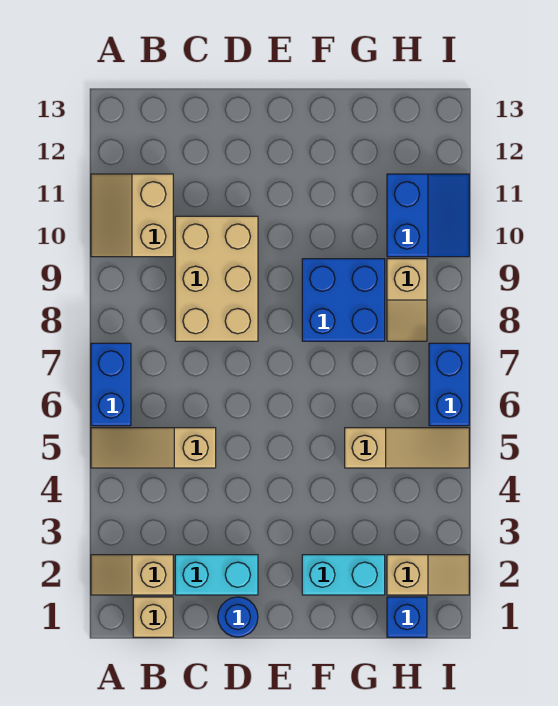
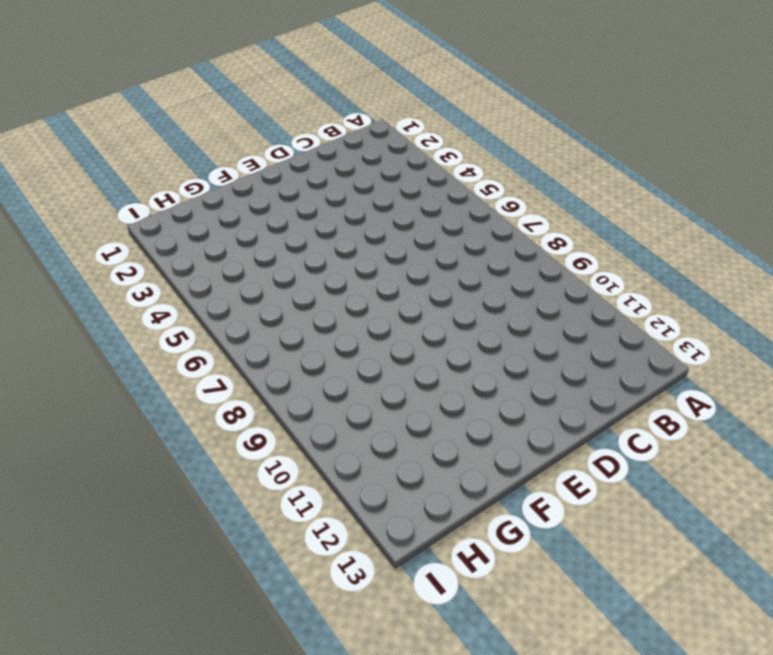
none -> tan slope A2:B2 level 1 top B
none -> tan slope A5:C5 level 1 top C
none -> blue brick A6:A7 level 1

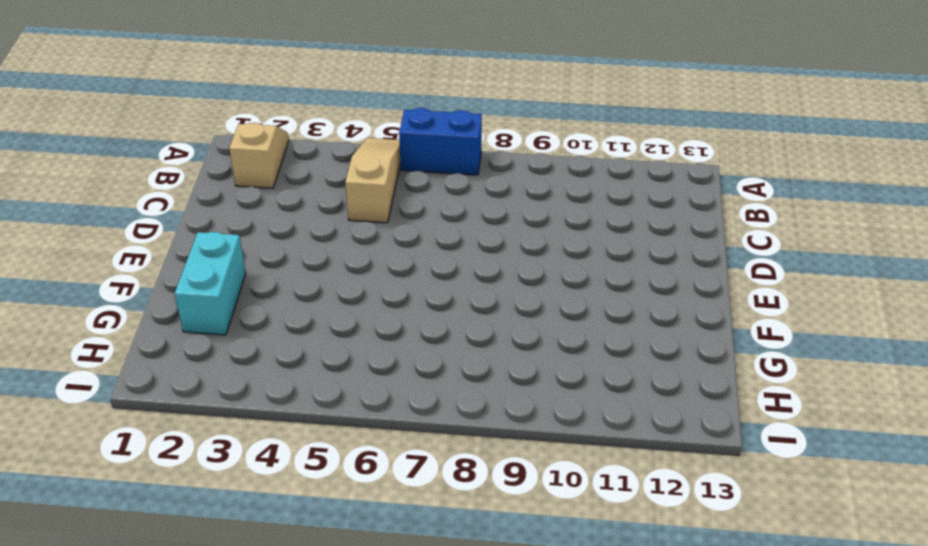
none -> tan slope A10:B11 level 1 top B
none -> tan brick B1 level 1
none -> cyan brick C2:D2 level 1

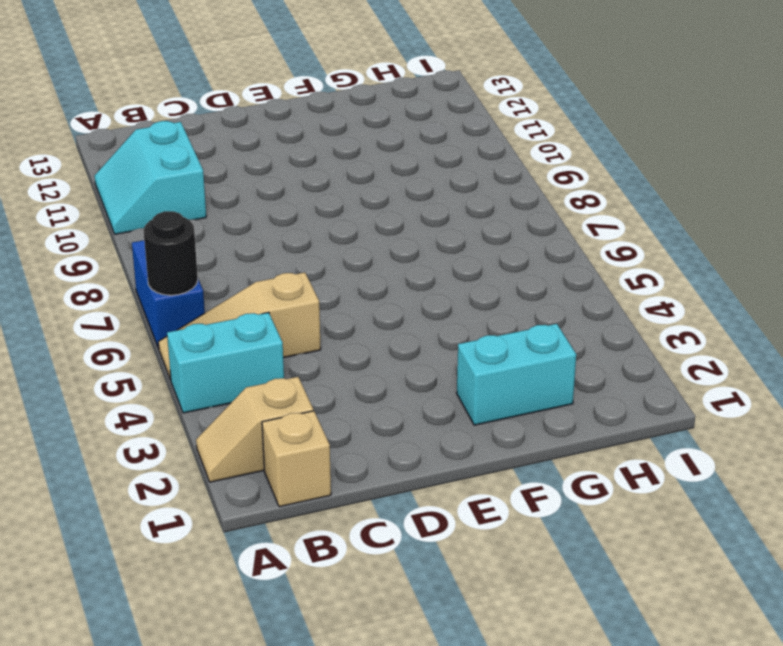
cyan brick A4:B4 level 1 -> cyan brick C2:D2 level 1
black round brick A6 level 2 -> none
cyan slope A10:B11 level 1 top B -> tan slope A10:B11 level 1 top B
none -> tan brick C8:D10 level 1
none -> blue round brick D1 level 1
none -> blue brick F8:G9 level 1

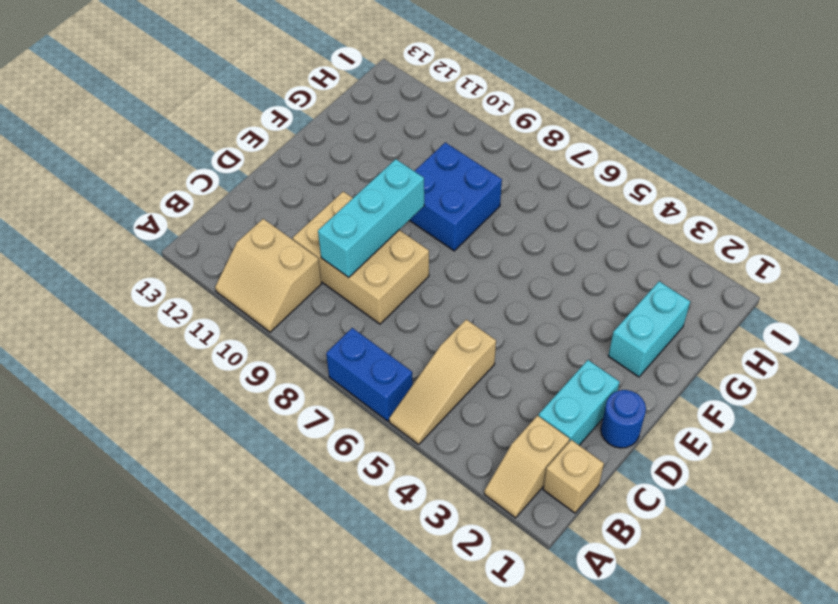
cyan brick C9:E9 level 2 -> none
none -> tan slope G5:I5 level 1 top G
none -> blue brick H1 level 1
none -> tan slope H2:I2 level 1 top H

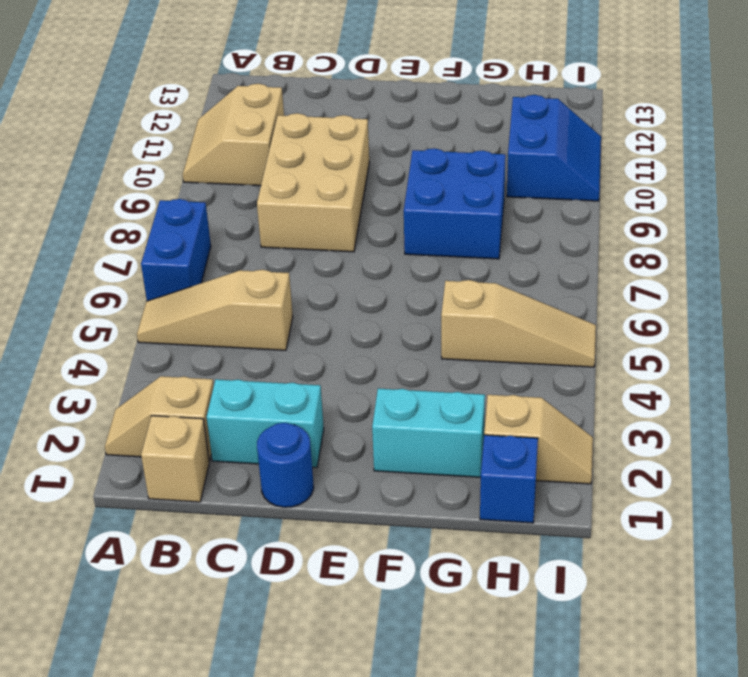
none -> tan slope H8:H9 level 1 top 9
none -> blue brick I6:I7 level 1

